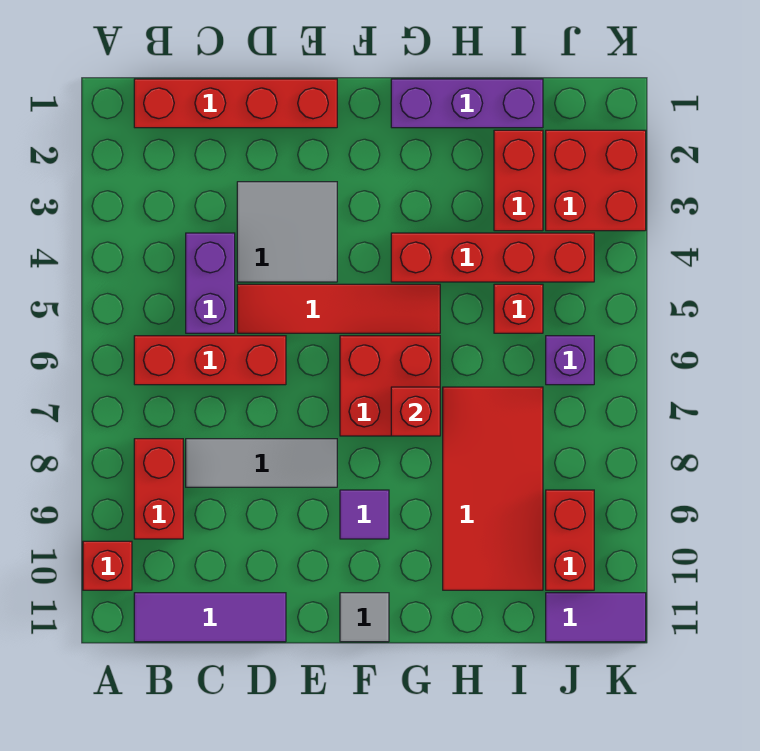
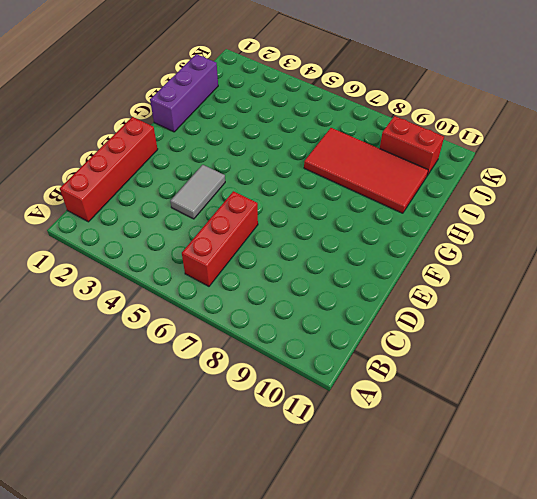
grey tile D4:E4 level 1 -> grey tile D3:E4 level 1
none -> red brick A10 level 1
none -> red brick B8:B9 level 1
none -> purple tile B11:D11 level 1

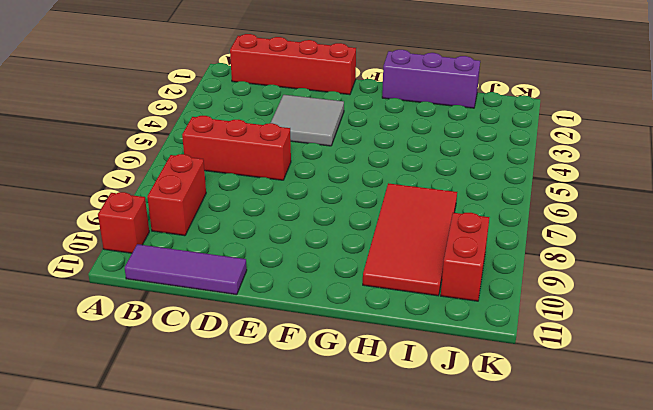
none -> purple brick C4:C5 level 1
none -> grey tile C8:E8 level 1
none -> red tile D5:G5 level 1

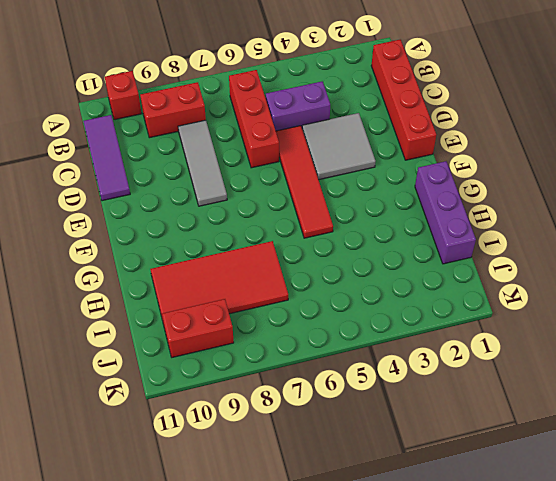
none -> red brick F6:G7 level 1
none -> purple tile F9 level 1
none -> grey tile F11 level 1

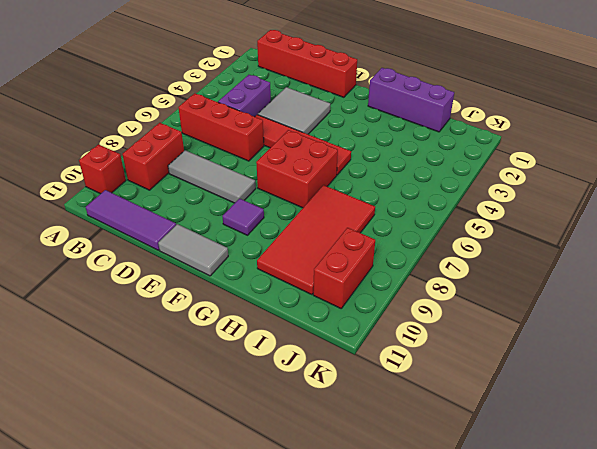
grey tile E11:F11 level 1 -> grey tile F11 level 1
none -> red brick G4:J4 level 1
none -> red brick I2:I3 level 1
none -> red brick I5 level 1

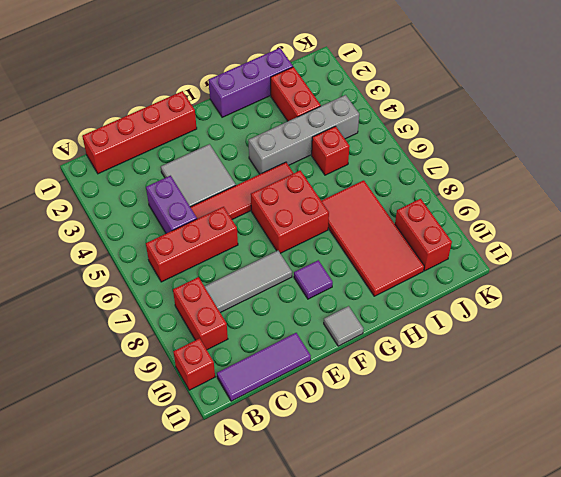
grey brick G4:J4 level 1 -> red brick G4:J4 level 1
none -> red brick J2:K3 level 1
none -> purple brick J6 level 1
none -> purple tile J11:K11 level 1

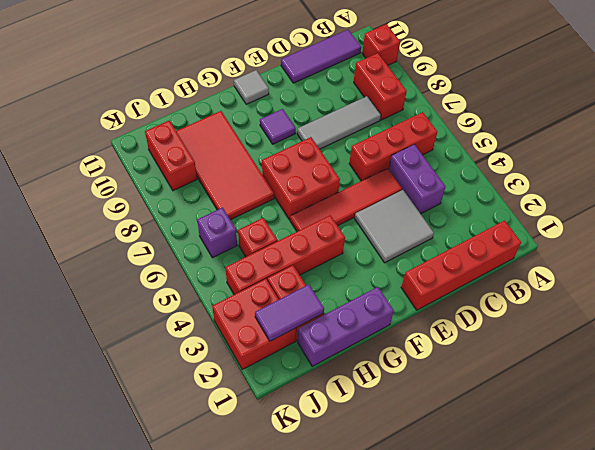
purple tile I2:J2 level 2 -> purple tile J11:K11 level 1
none -> red brick G7 level 2

